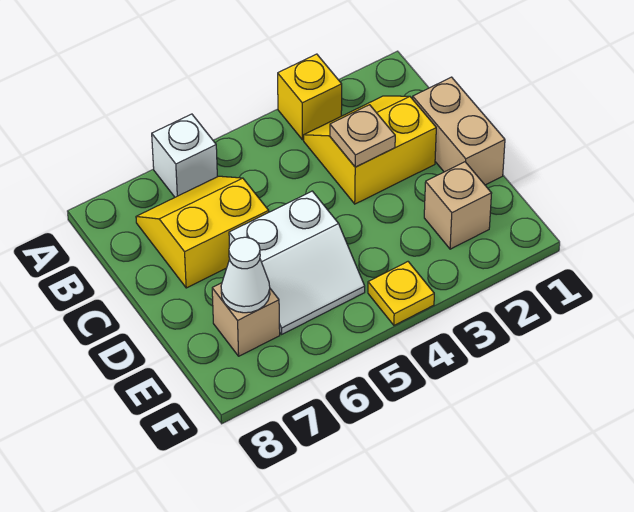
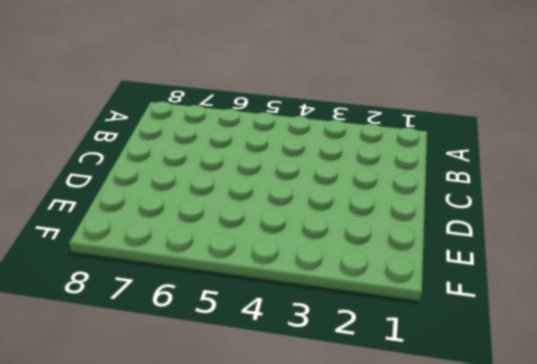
none -> yellow brick A3 level 1
none -> white brick A6 level 1

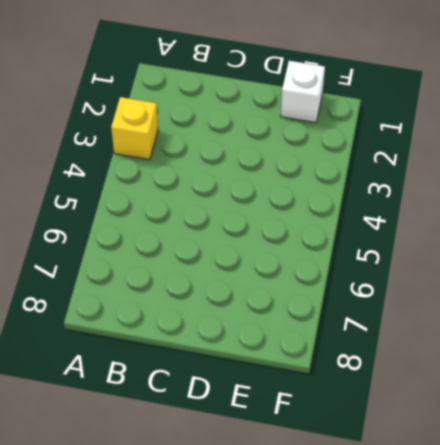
white brick E1 level 1 -> white brick A6 level 1
none -> yellow slope B2:C3 level 1 top C
none -> yellow slope B6:C7 level 1 top C

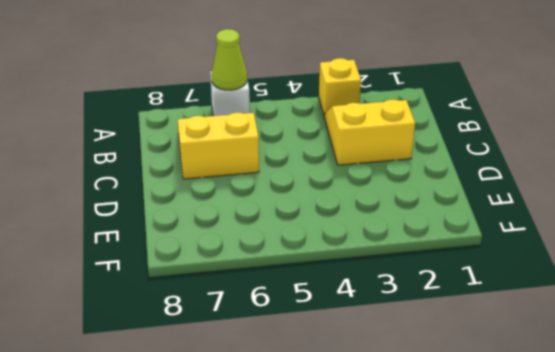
lime cone A6 level 2 -> none
none -> tan brick C1:D1 level 1
none -> white slope D5:E6 level 1 top D

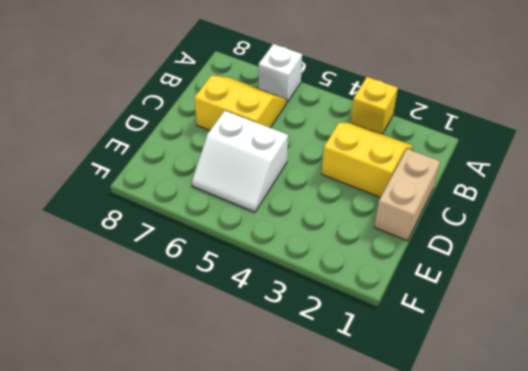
none -> tan brick E2 level 1
none -> tan brick E7 level 1

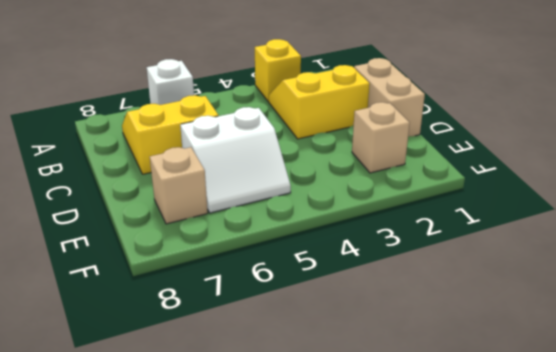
none -> yellow plate F4 level 1
none -> tan plate C3 level 2

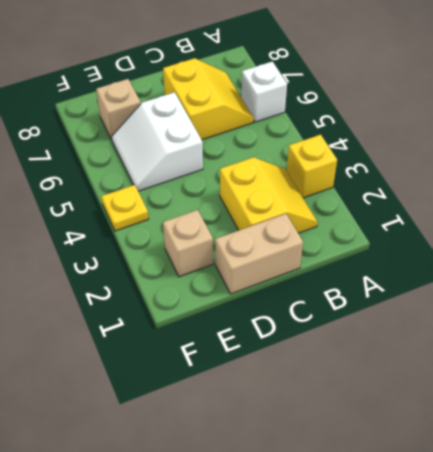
none -> tan plate C3 level 2
none -> white cone E7 level 2

